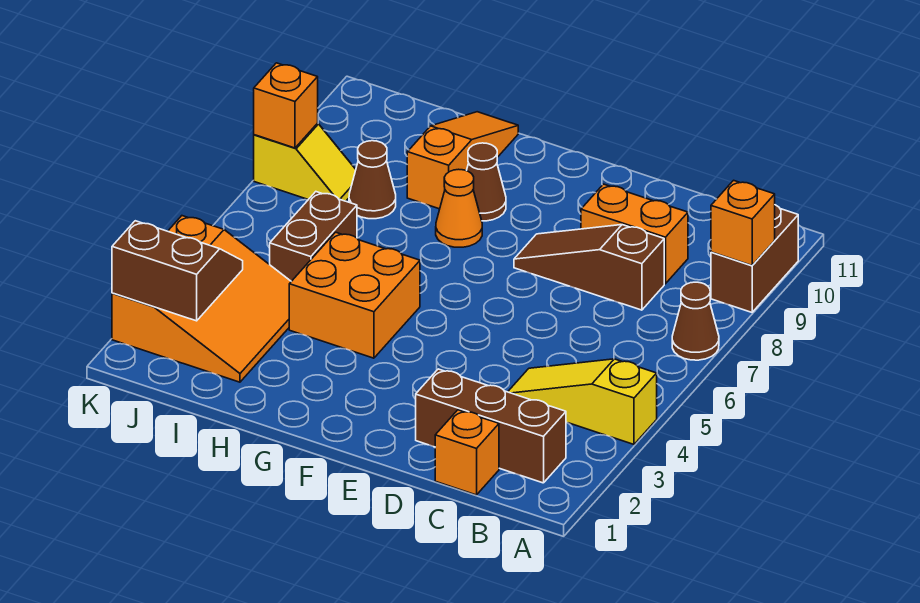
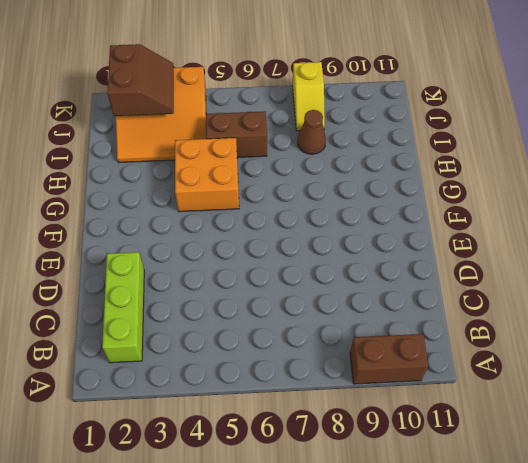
lime brick B2:D2 level 1 -> brown brick B2:D2 level 1
none -> yellow slope A4:C4 level 1 top A
none -> brown cone A7 level 1
none -> orange brick C1 level 1

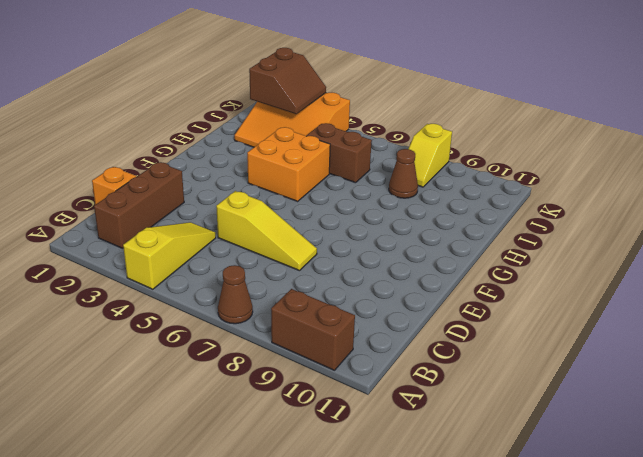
yellow slope D5:D7 level 1 top 5 -> none
none -> brown slope C8:E8 level 1 top C
none -> orange brick C9:D9 level 1
none -> orange cone G8 level 1

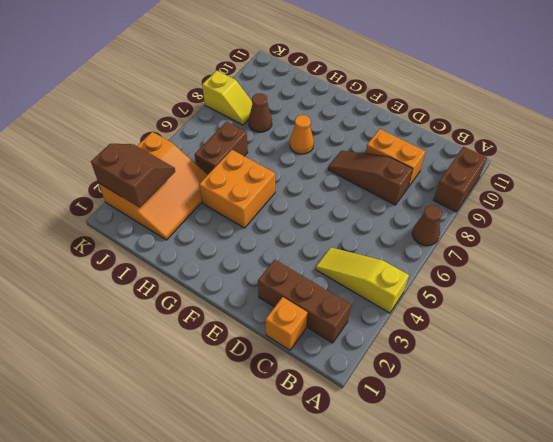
none -> brown cone G9 level 1
none -> orange slope H9:H11 level 1 top 9
none -> orange brick A9 level 2

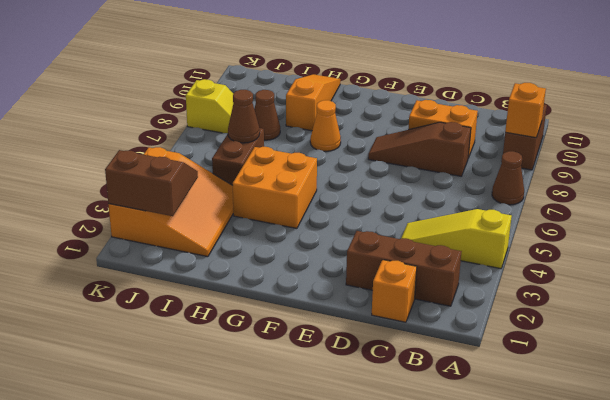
brown cone I6 level 2 -> brown cone G9 level 1
none -> orange brick K8 level 2

